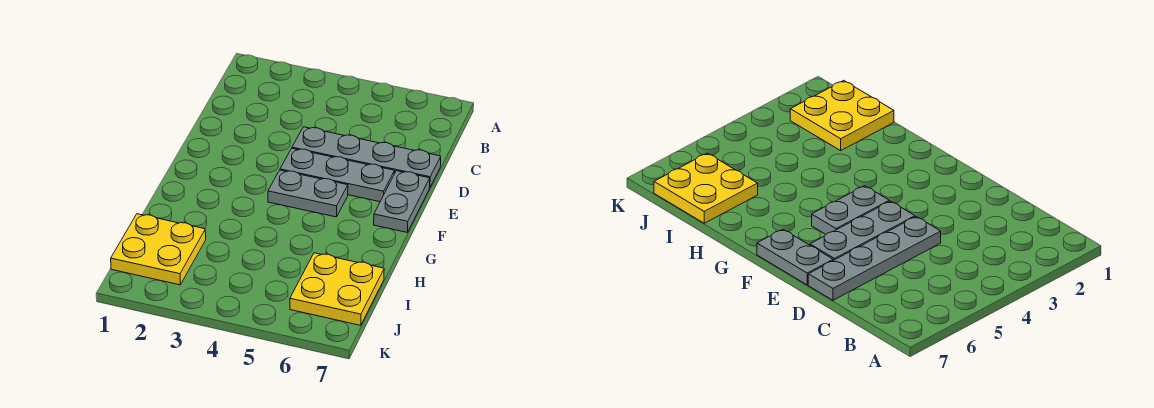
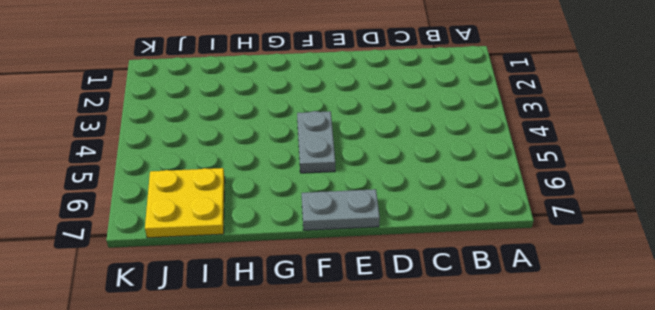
none -> grey plate D4:D7 level 1
none -> grey plate E4:E6 level 1

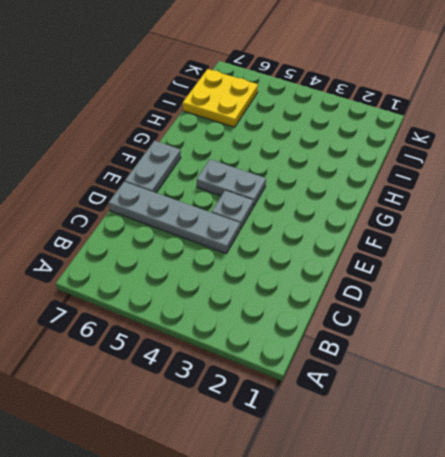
grey plate E4 level 1 -> grey plate E4:E6 level 1
none -> yellow plate I1:J2 level 1

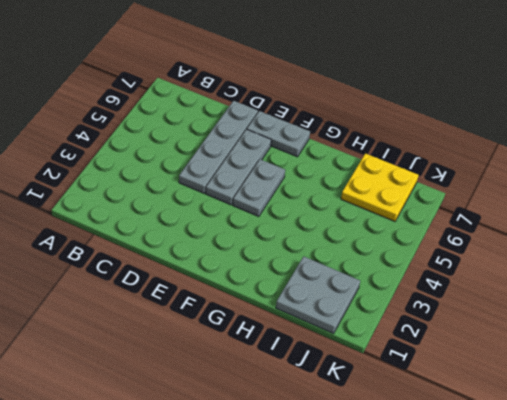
grey plate I1:J2 level 1 -> yellow plate I1:J2 level 1

